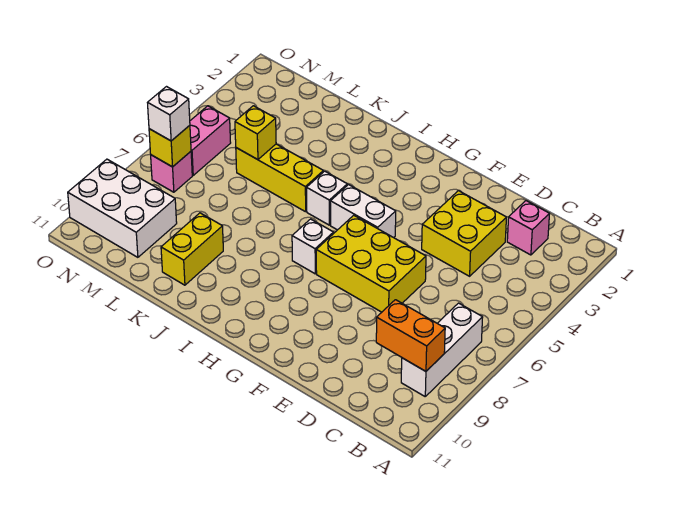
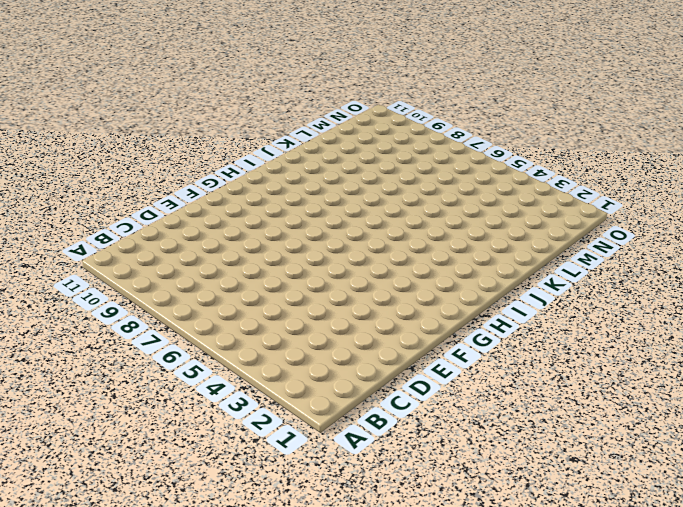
none -> white brick B7:B9 level 1
none -> pink brick C2 level 1
none -> yellow brick D3:E4 level 1

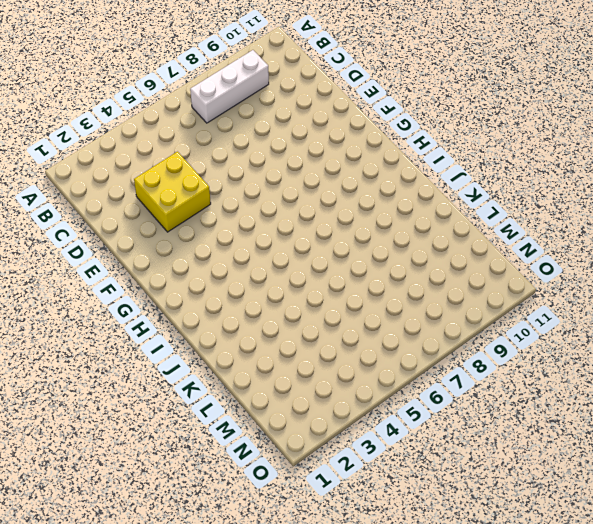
none -> pink brick C2 level 1
none -> yellow brick E6:G7 level 1
none -> white brick G5:H5 level 1

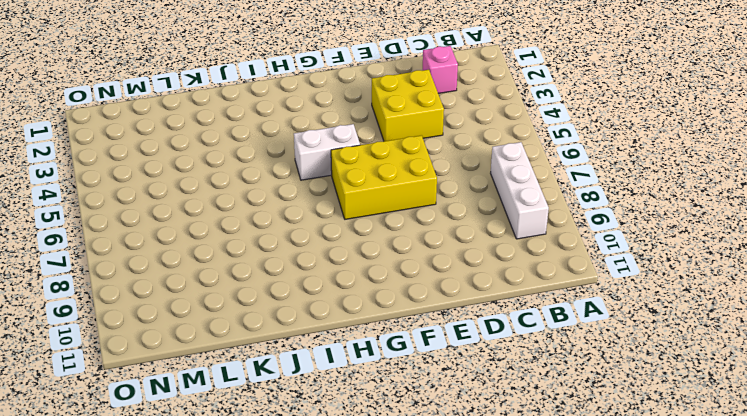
none -> white brick H7 level 1
none -> white brick I5 level 1
none -> yellow brick J5:L5 level 1

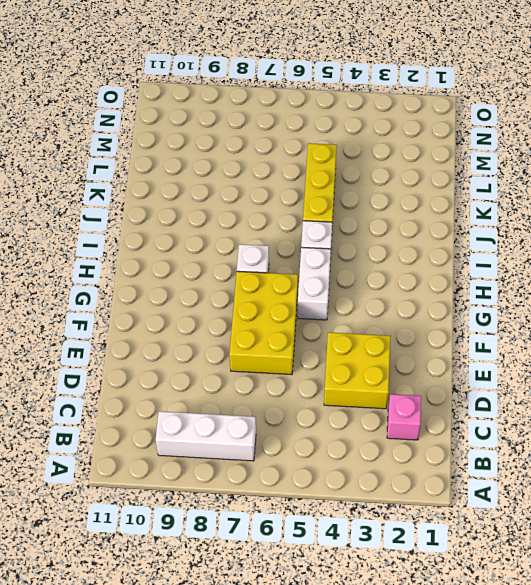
none -> yellow brick K9:K10 level 1
none -> white brick M9:O10 level 1
none -> pink brick N5:N6 level 1

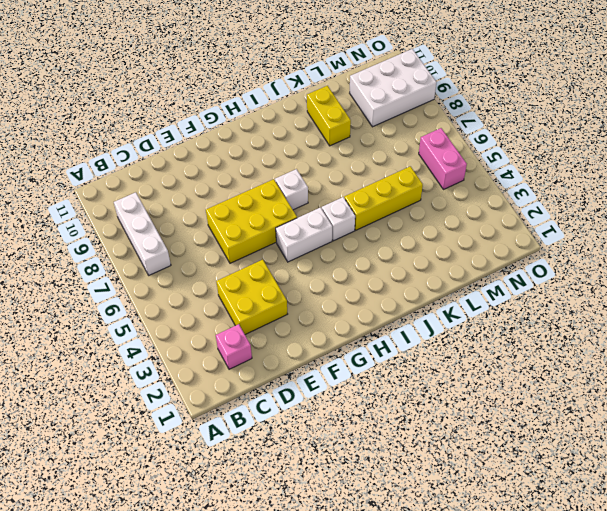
none -> pink brick N7 level 1
none -> orange brick B9:C9 level 2
none -> yellow brick L5 level 2

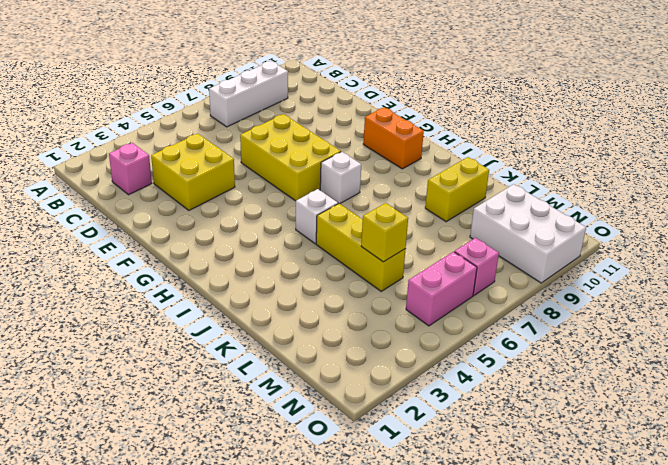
orange brick G10:H10 level 1 -> orange brick B9:C9 level 2
none -> white brick G5:H5 level 1
none -> yellow brick N7 level 2
none -> white brick N7 level 3

